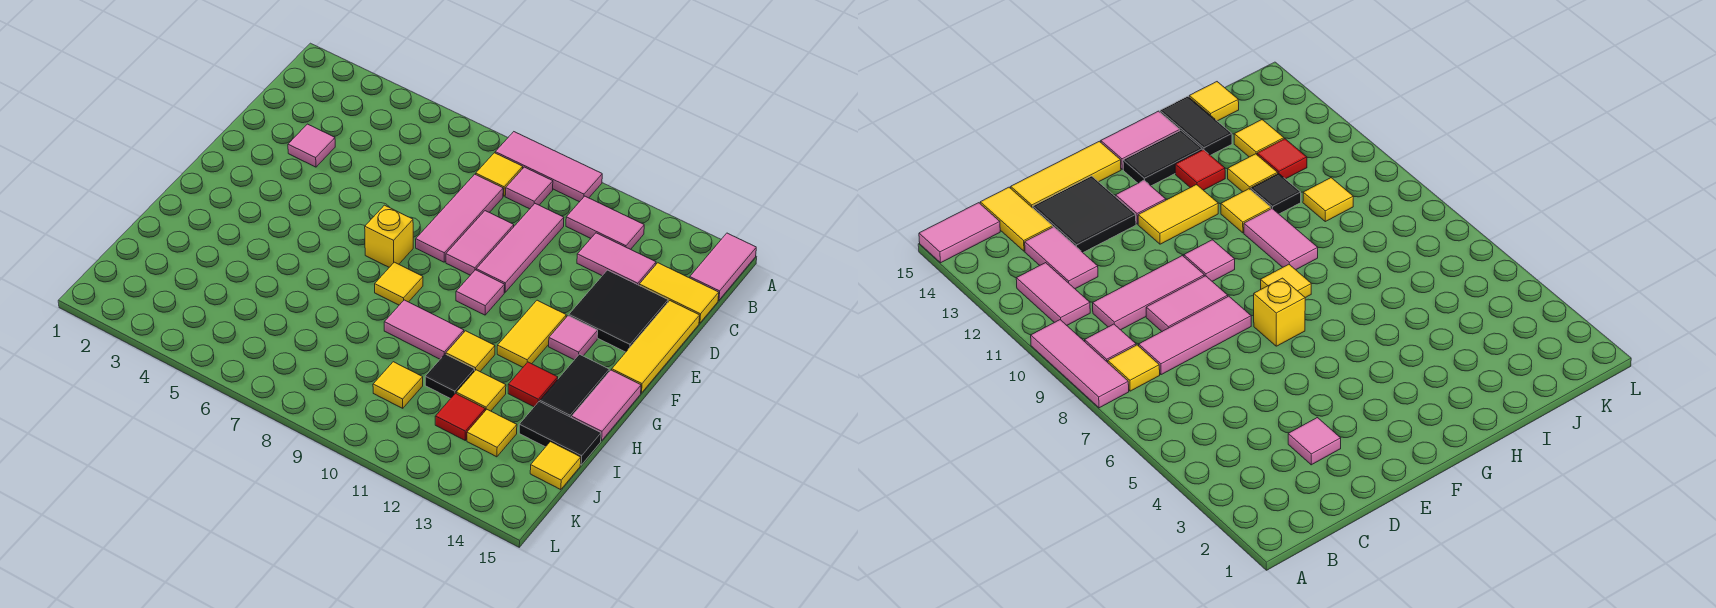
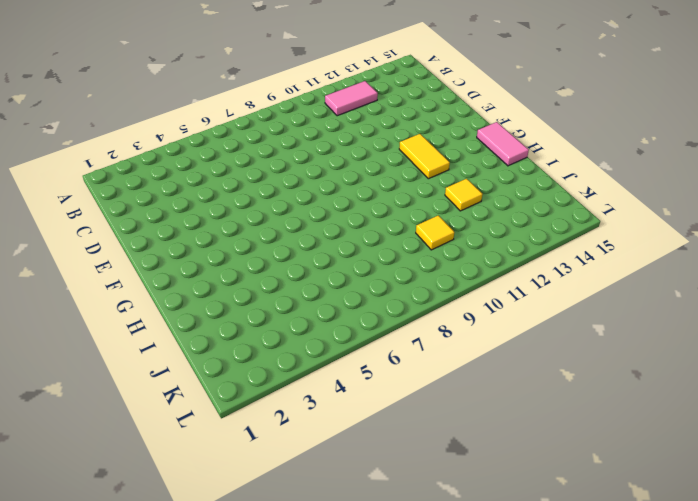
none -> pink tile A8:A10 level 1
none -> pink tile A15:B15 level 1
none -> yellow tile B8 level 1
none -> pink tile B9 level 1

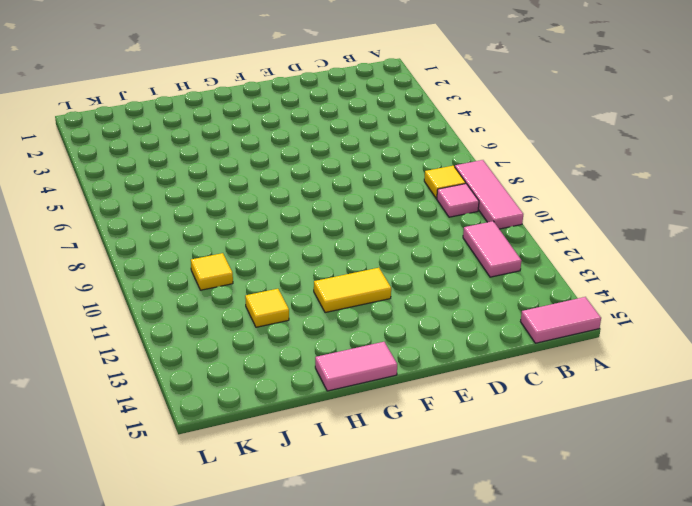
none -> pink tile C8:E8 level 1
none -> pink tile C10:E10 level 1
none -> pink tile C12:C13 level 1
none -> yellow tile C14:C15 level 1

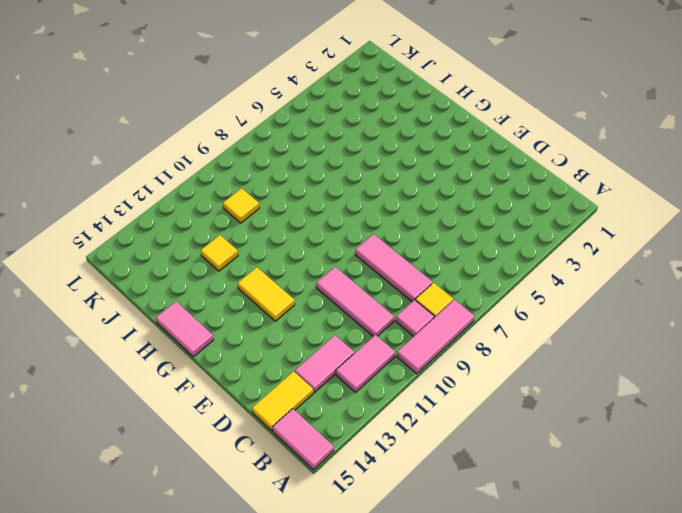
none -> pink tile D3 level 1
none -> pink tile D9:E9 level 1
none -> black tile D13:E14 level 1
none -> yellow tile D15:F15 level 1

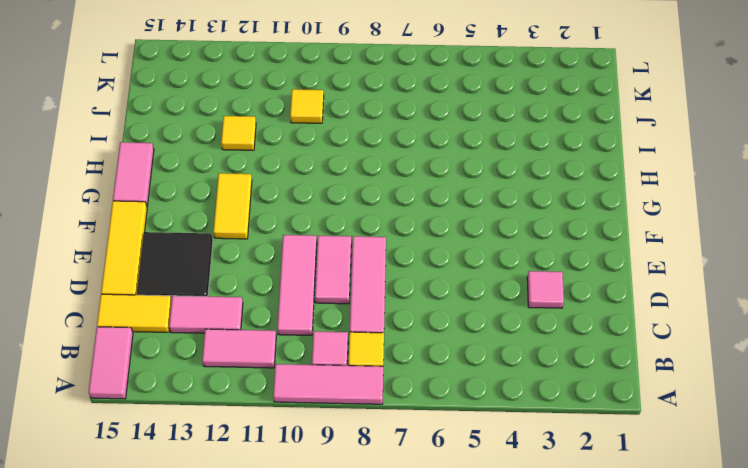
none -> yellow brick F7 level 1
none -> pink tile F10 level 1
none -> pink tile F13 level 1
none -> yellow tile G8 level 1

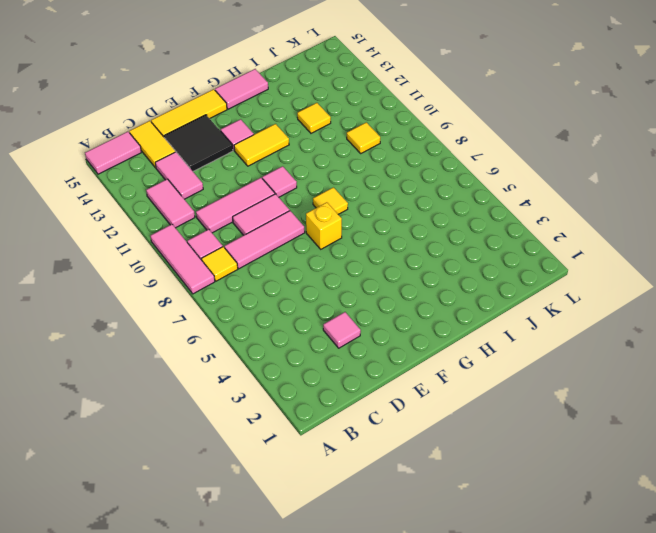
none -> black tile G14:H14 level 1
none -> pink tile H9:H10 level 1
none -> yellow tile H11 level 1
none -> red tile H13 level 1

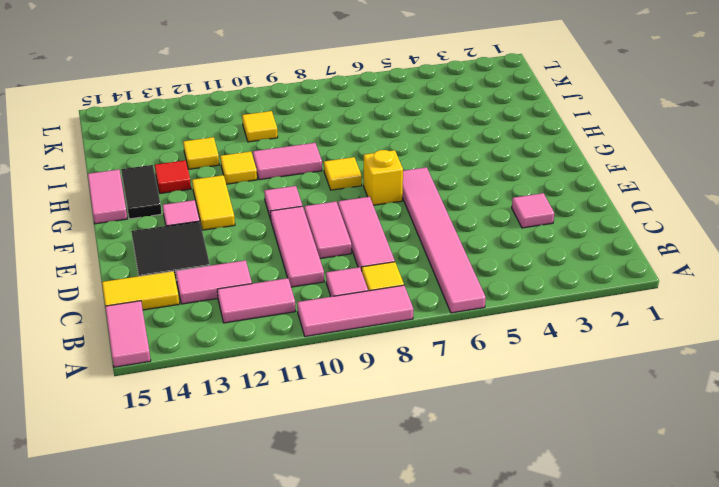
pink tile A6:F6 level 1 -> none
none -> yellow tile D15:F15 level 1
none -> black tile I11 level 1
none -> black tile I14:I15 level 1
none -> red tile J12 level 1

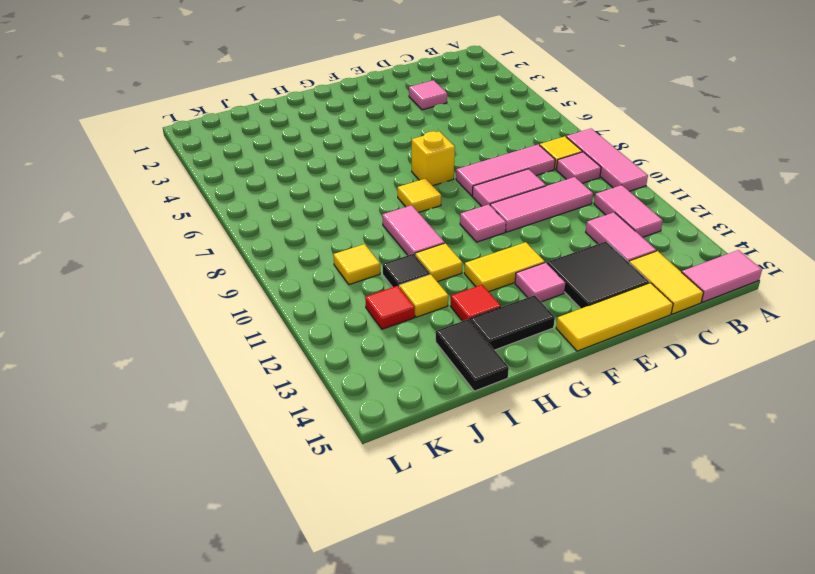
none -> pink tile G15:H15 level 1
none -> yellow tile J13 level 1
none -> yellow tile J15 level 1

